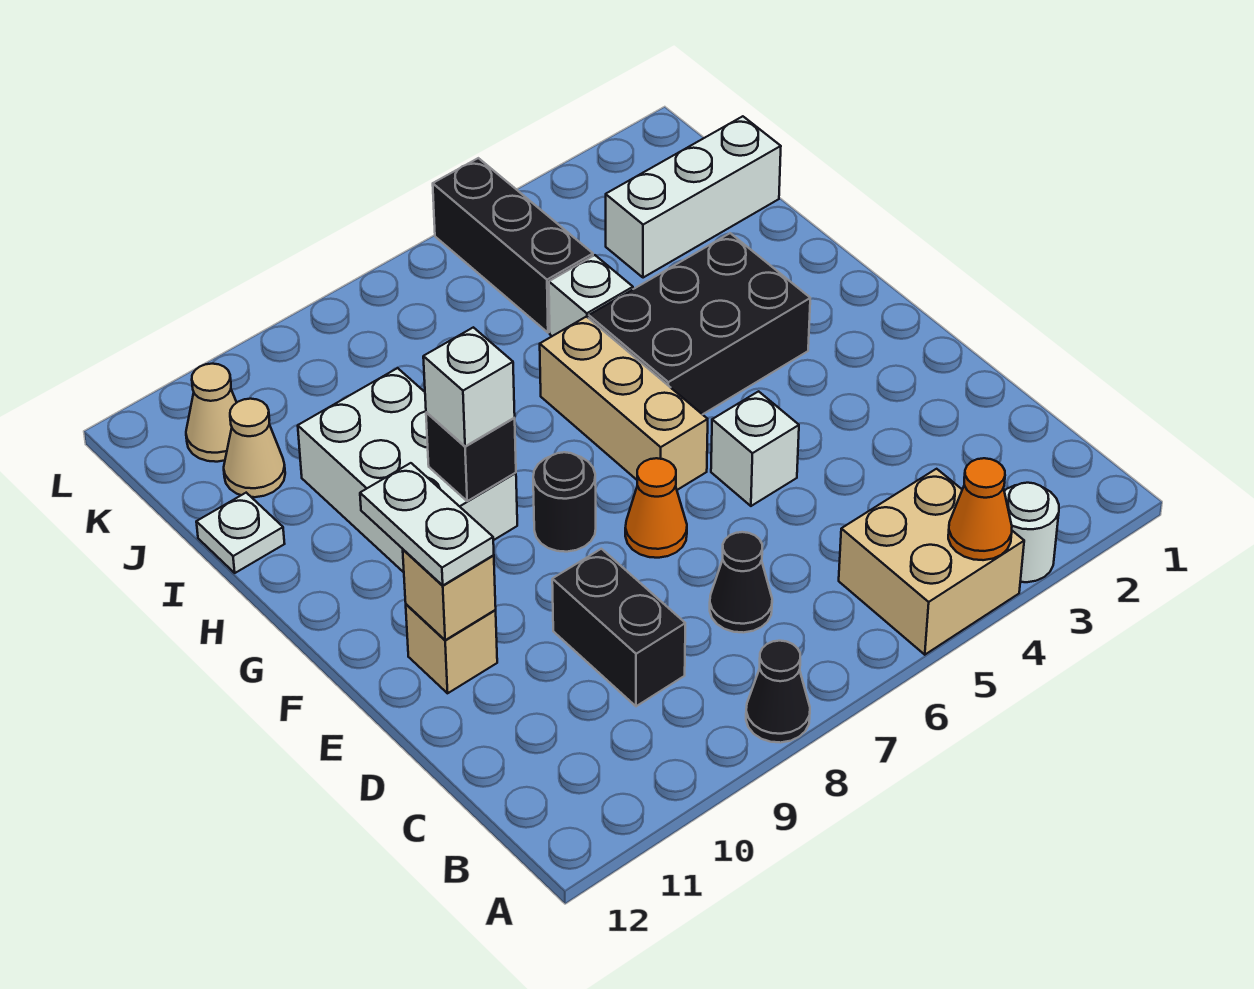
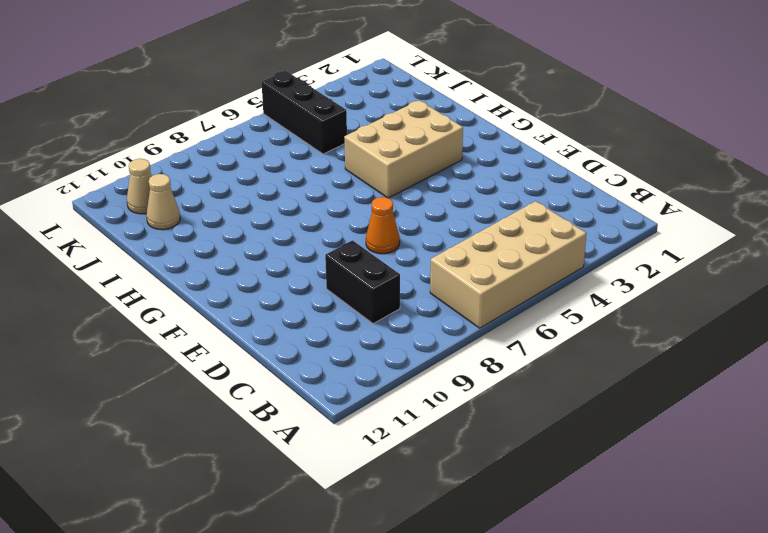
tan brick A4:B7 level 1 -> tan brick A4:B5 level 1
tan brick G3:H5 level 1 -> black brick G3:H5 level 1
none -> white round brick A3 level 1
none -> black cone A8 level 1
none -> black cone C7 level 1

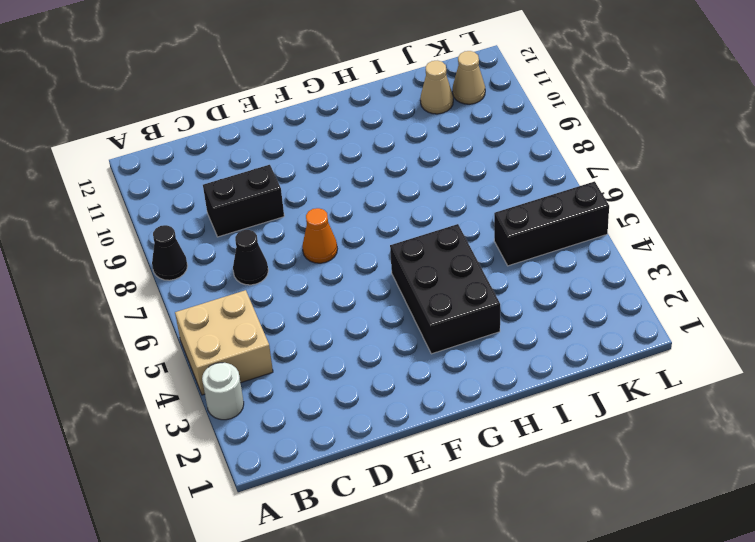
none -> white brick E5 level 1
none -> tan brick E11 level 1
none -> tan brick F6:H6 level 1

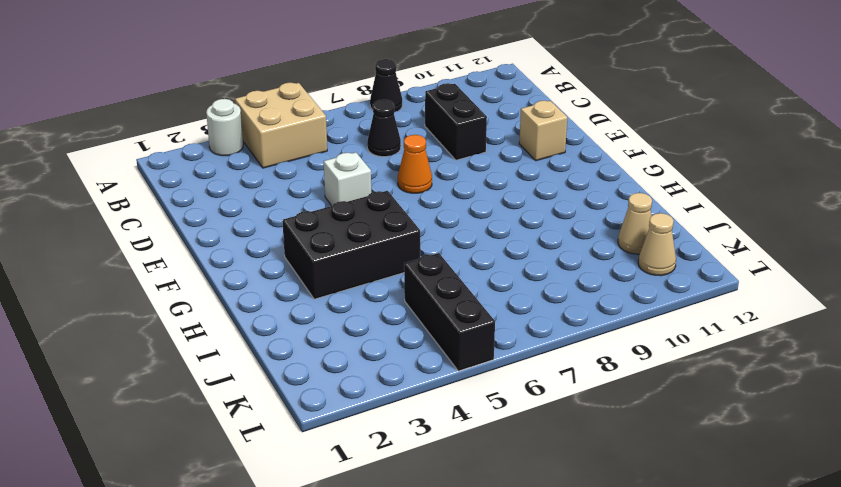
none -> tan brick F6:H6 level 1
none -> black round brick F8 level 1
none -> white brick G9:I10 level 1

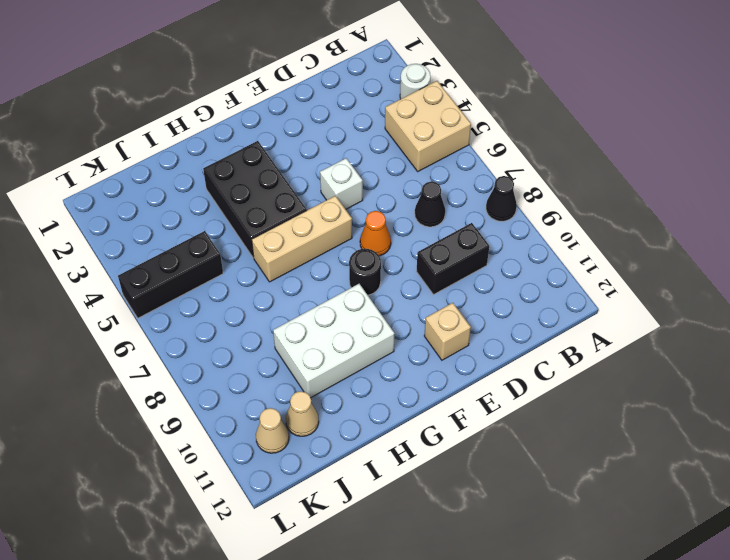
none -> white brick I5 level 1
none -> white plate I12 level 1
none -> white brick J1:J3 level 1

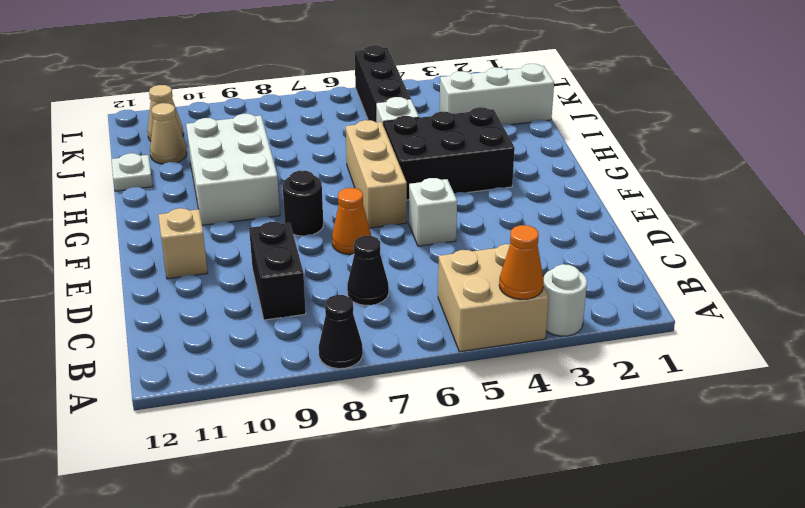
none -> tan brick E11 level 2
none -> black brick G9 level 2
none -> white plate E11:F11 level 3

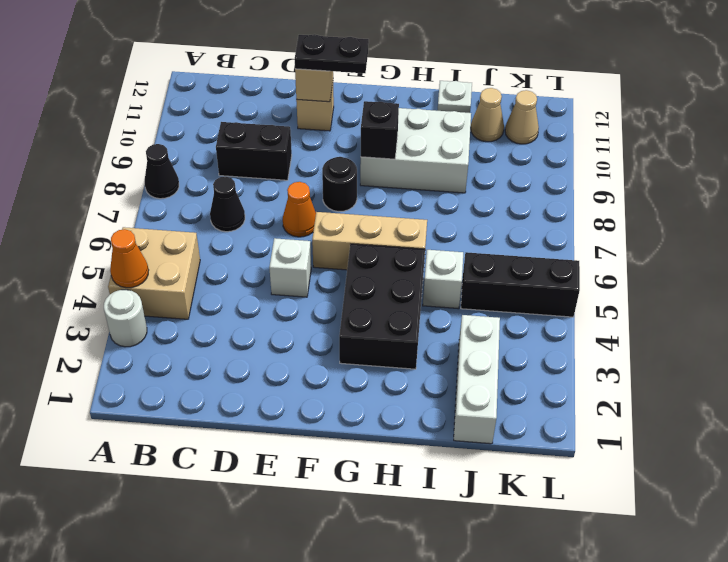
black plate E11:F11 level 3 -> white plate E11:F11 level 3
none -> white brick G9 level 3

